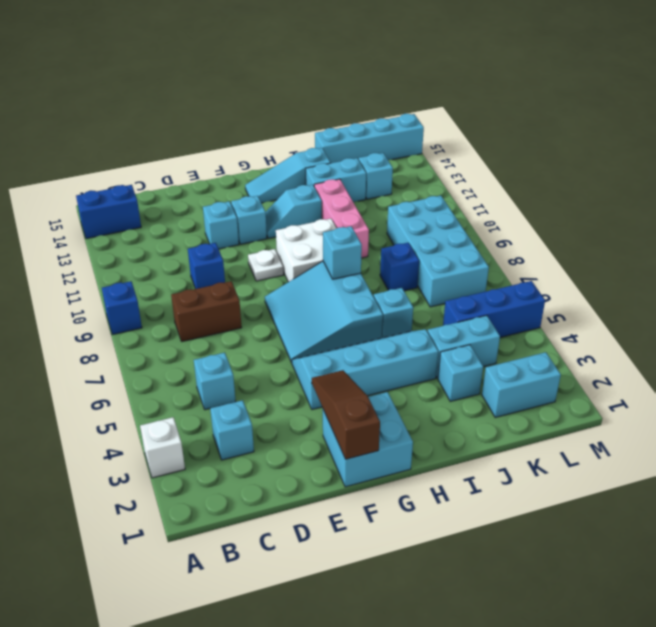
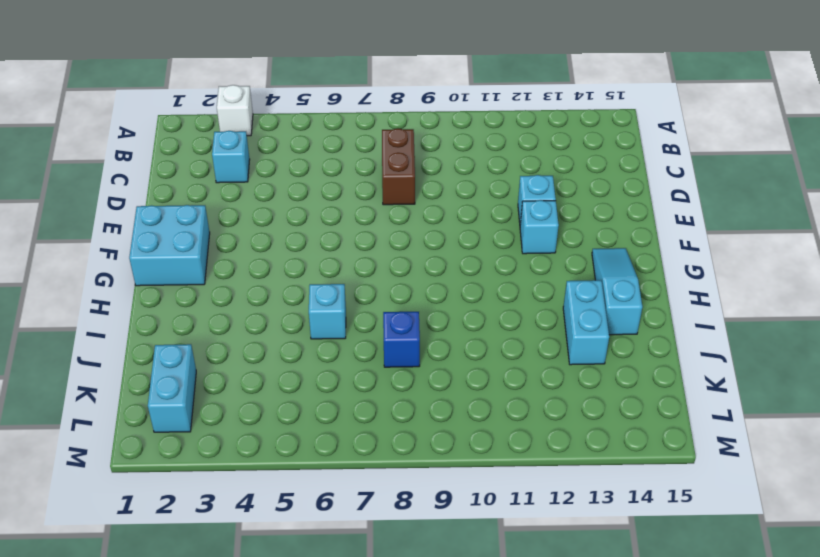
none -> blue brick A9 level 1
none -> blue brick A14:B14 level 1
none -> cyan brick C5 level 1

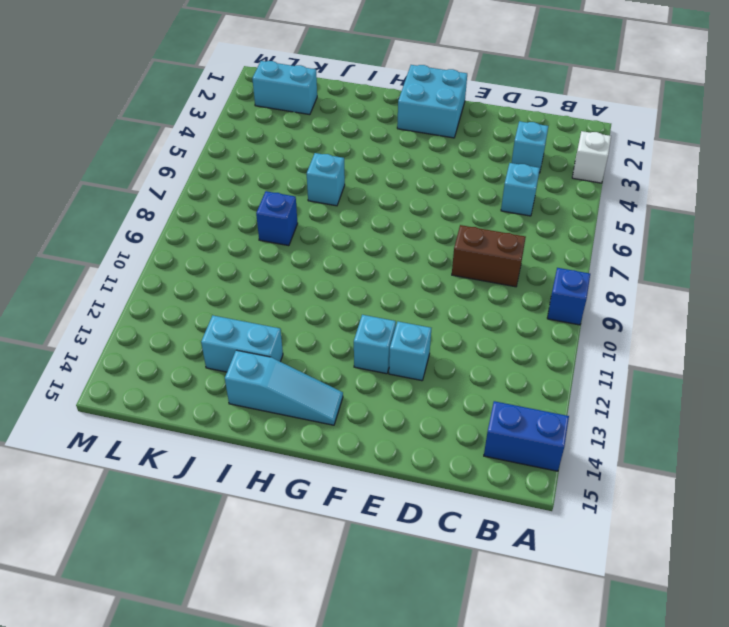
none -> blue brick D10 level 1
none -> cyan slope F4:I5 level 1 top 4
none -> cyan slope F6:H8 level 1 top H

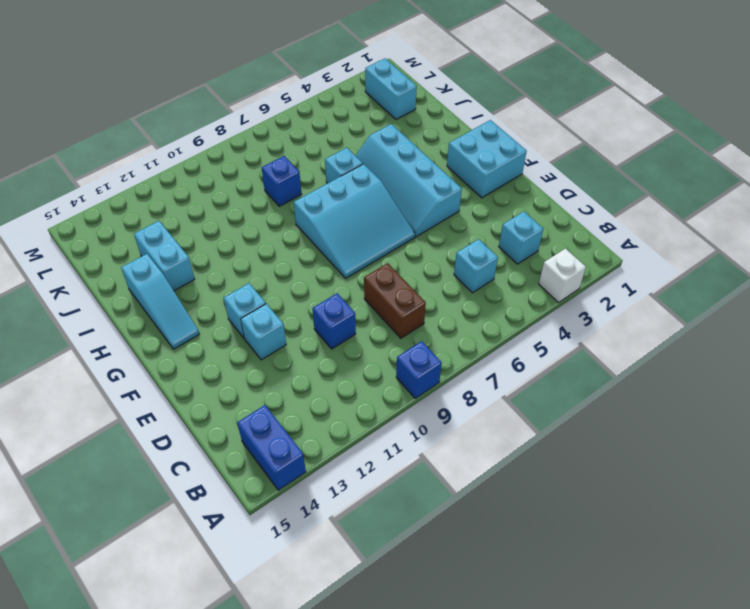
none -> white plate F10 level 1
none -> white brick G9:H10 level 1
none -> cyan slope G12:H12 level 1 top H

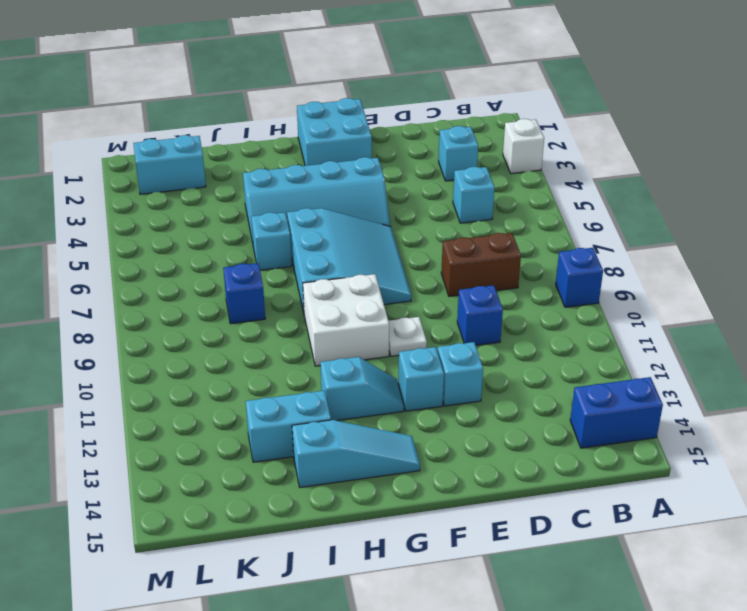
none -> pink brick I10:I12 level 1
none -> cyan brick J3 level 1
none -> cyan brick J4:K4 level 1

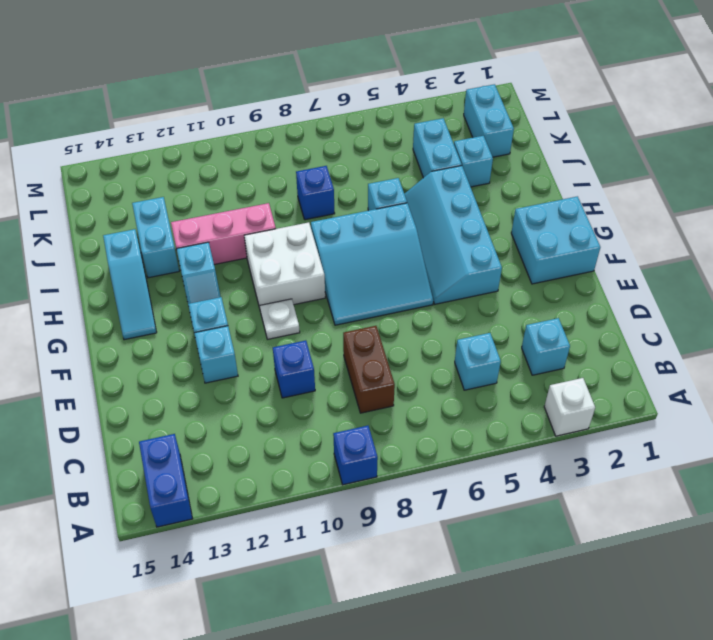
none -> cyan brick J15:M15 level 1
none -> blue brick K5:M5 level 1
none -> cyan brick K7:L10 level 1

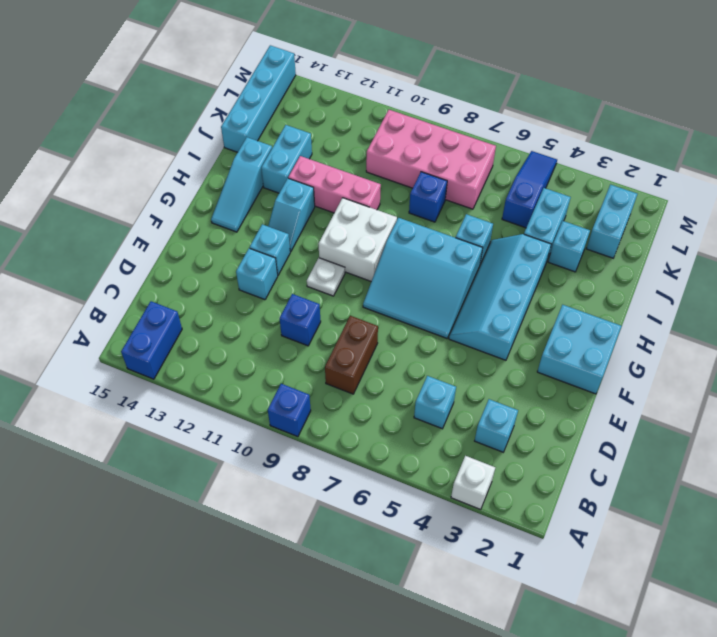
blue slope K5:M5 level 1 top K -> blue brick K5:M5 level 1
pink brick K7:L10 level 1 -> cyan brick K7:L10 level 1
none -> cyan brick K13 level 1
none -> brown slope F1:F3 level 2 top 1
none -> cyan brick H8 level 2

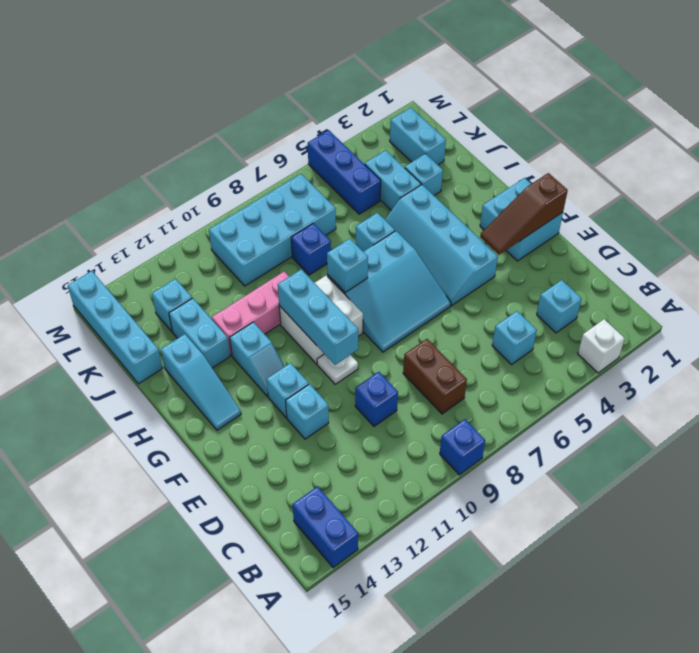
cyan brick F10:H10 level 2 -> none

